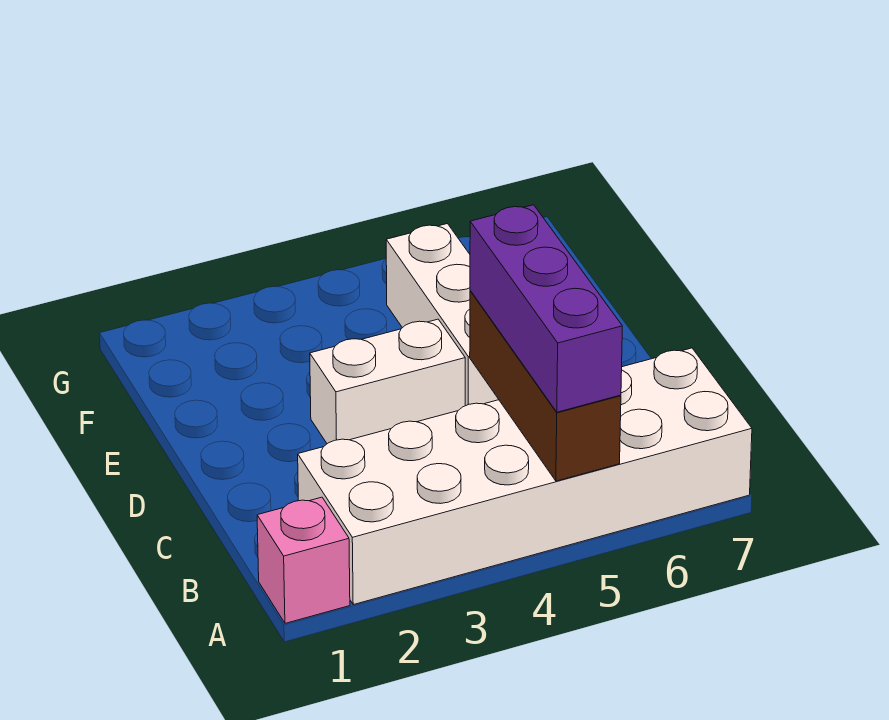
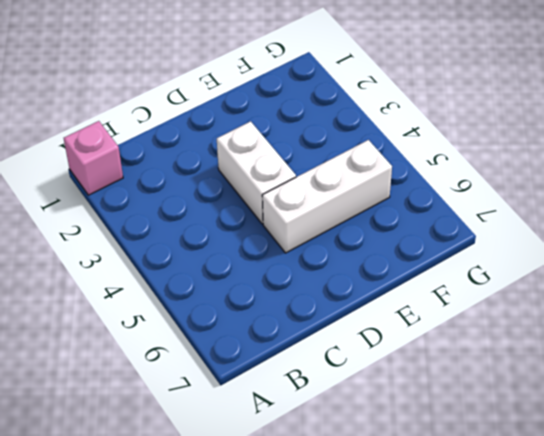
none -> white brick A2:B7 level 1
none -> brown brick A5:C5 level 2

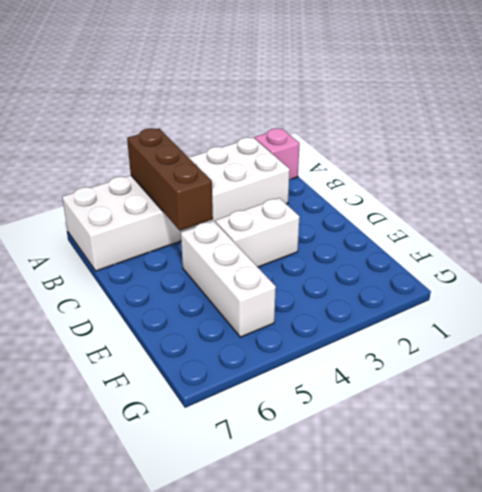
none -> purple brick A5:C5 level 3

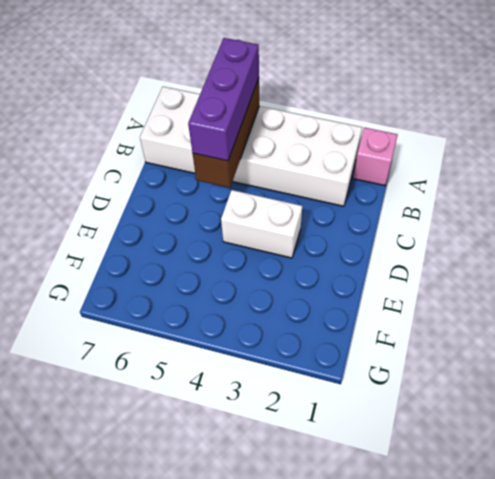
none -> white brick D5:F5 level 1

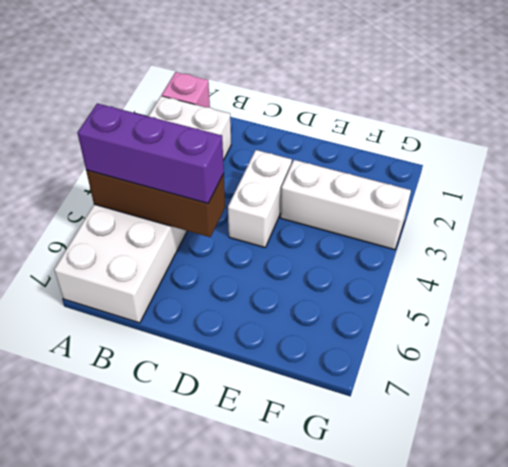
white brick E3:G3 level 1 -> white brick D5:F5 level 1

